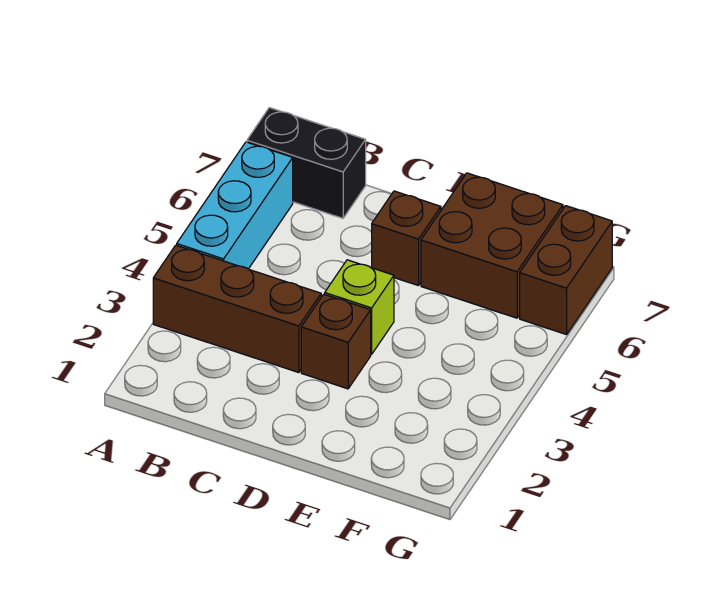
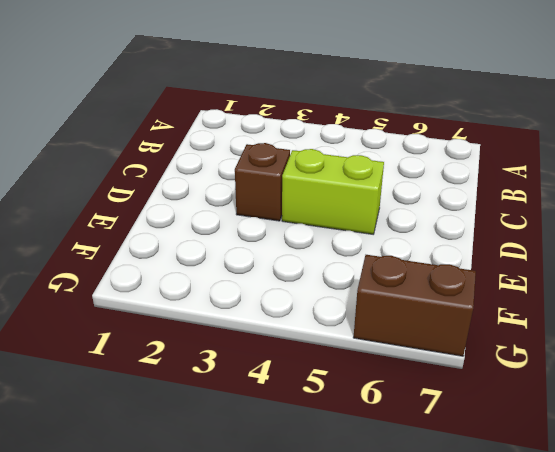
lime brick D4:D5 level 1 -> lime brick D4 level 1
none -> brown brick A3:C3 level 1
none -> cyan brick A4:A6 level 1

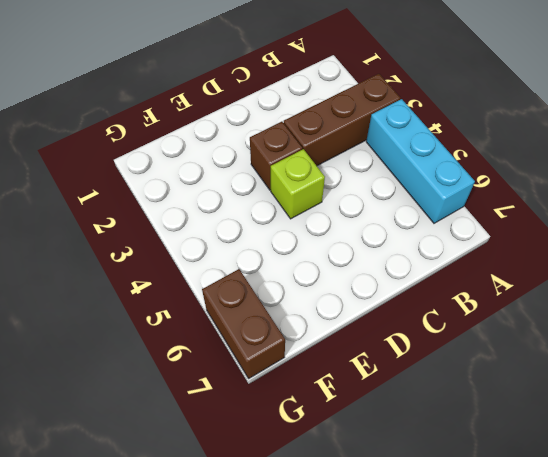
none -> black brick A7:B7 level 1
none -> brown brick D6 level 1

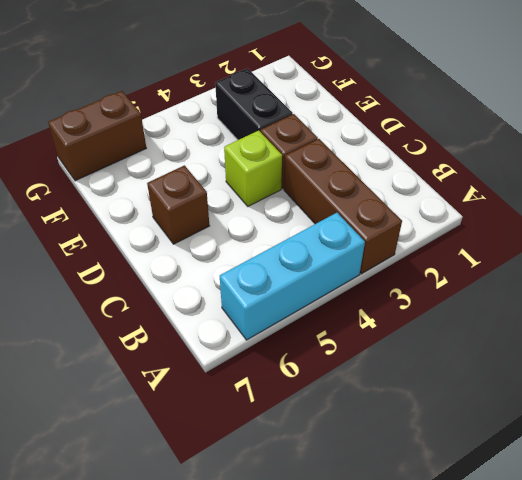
black brick E3:F3 level 1 -> black brick A7:B7 level 1
none -> brown brick E6:F7 level 1

